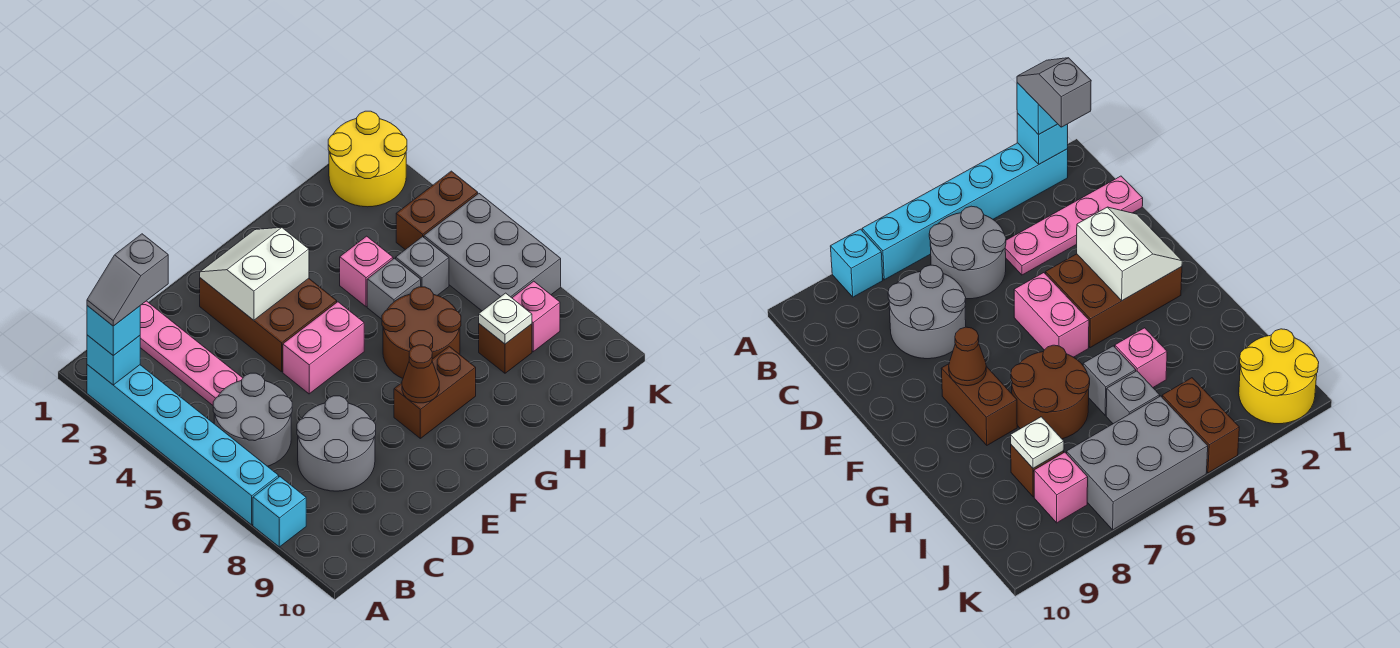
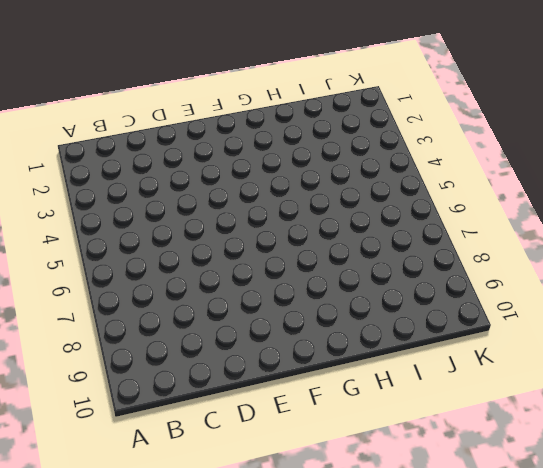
none -> cyan brick A2:A7 level 1
none -> cyan brick A8 level 1
none -> grey round brick B5:C6 level 1

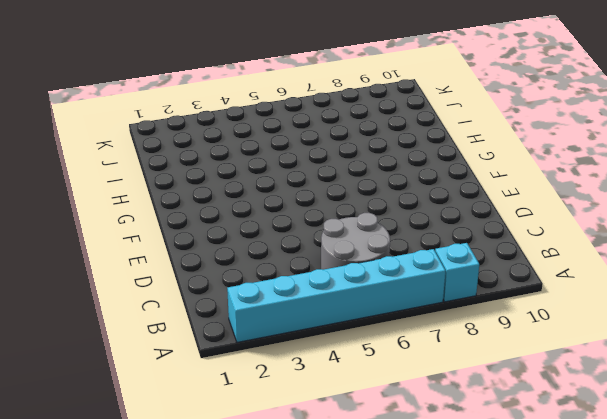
none -> pink plate C1:C4 level 1
none -> grey round brick C7:D8 level 1
none -> brown brick E2:F4 level 1

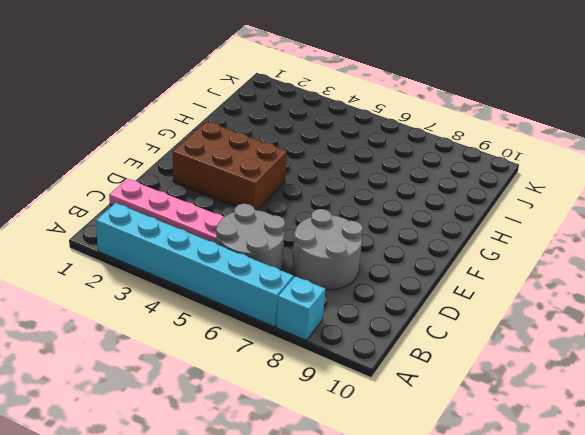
none -> pink brick E5:F5 level 1
none -> brown brick F8:G8 level 1
none -> brown round brick G6:H7 level 1

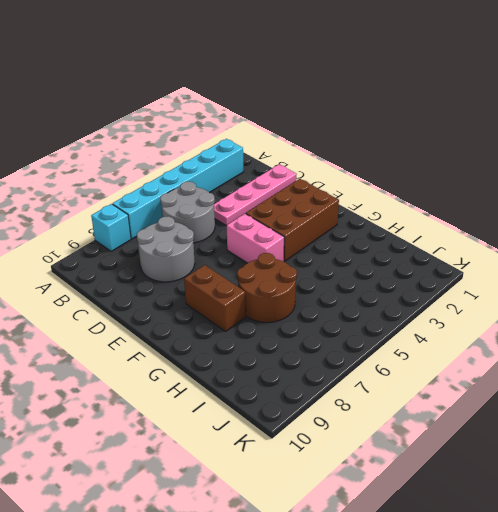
none -> pink brick H4 level 1
none -> grey brick H5 level 1
none -> grey brick I5 level 1

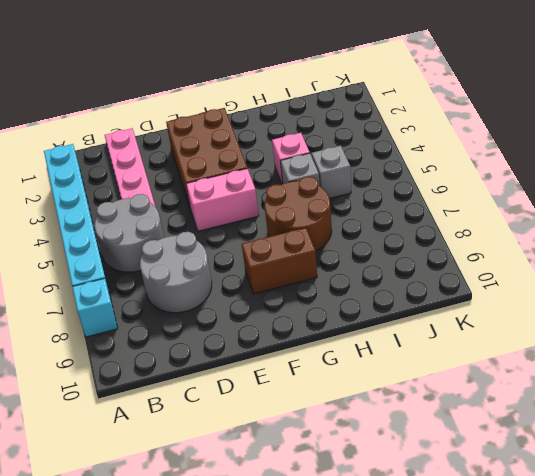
none -> brown brick I8 level 1
none -> yellow round brick J1:K2 level 1
none -> brown brick J4:K4 level 1

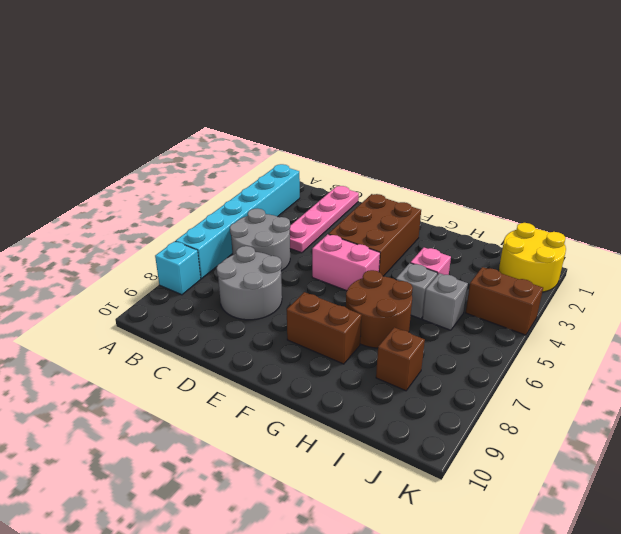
none -> grey brick J5:K7 level 1
none -> pink brick J8 level 1
none -> cyan brick A2 level 2

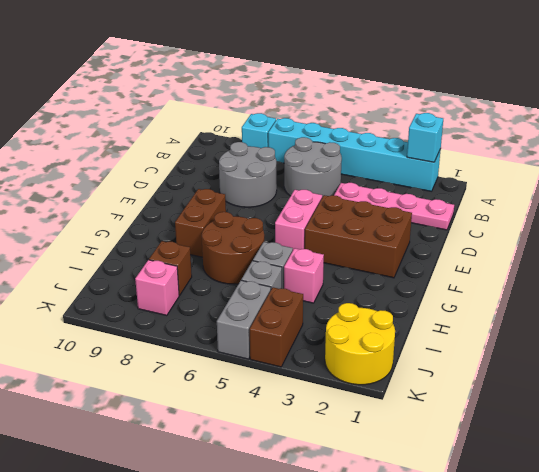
grey brick J5:K5 level 1 -> grey brick J5:K7 level 1
none -> white slope E2:F3 level 2 top 3
none -> brown cone F8 level 2
none -> white plate I8 level 2

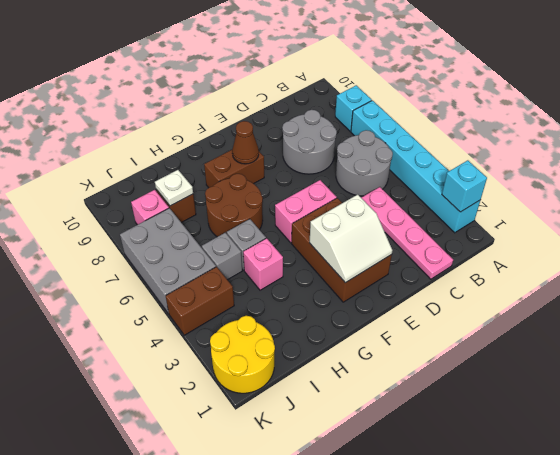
none -> cyan brick A2 level 3
none -> grey slope A2:B2 level 4 top B

